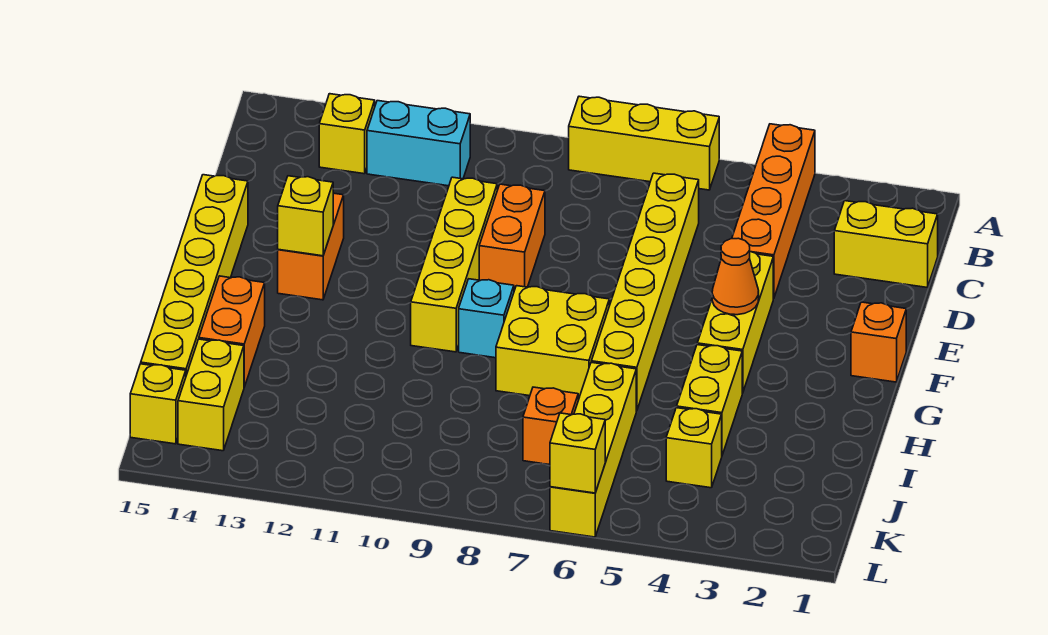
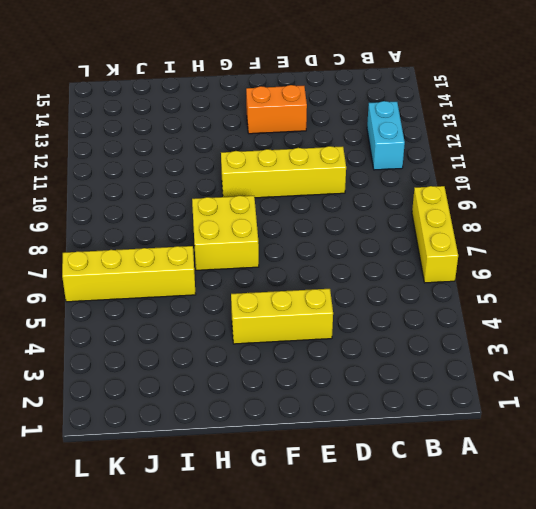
none -> orange brick A4:D4 level 1
none -> yellow brick B13 level 1
none -> yellow brick C1:C2 level 1

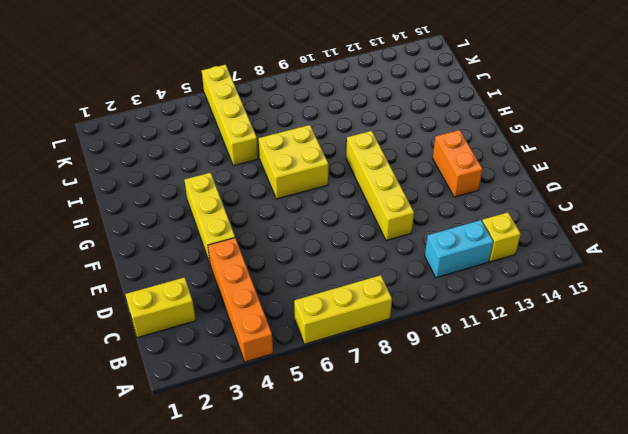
none -> yellow brick C6:H6 level 1
none -> orange brick D9:E9 level 1
none -> yellow brick E15:J15 level 1

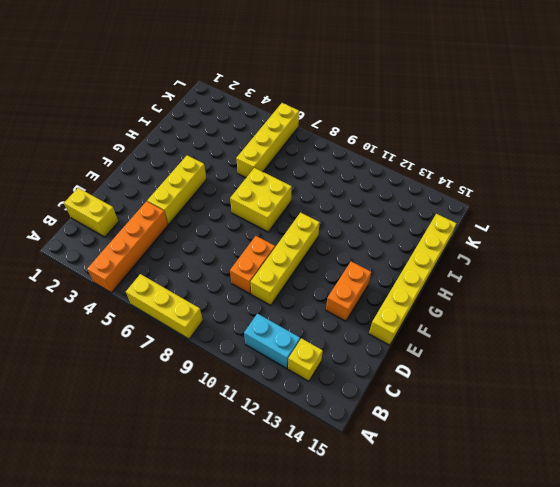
none -> yellow brick C6:H6 level 1
none -> orange brick F1 level 1
none -> cyan brick G9 level 1

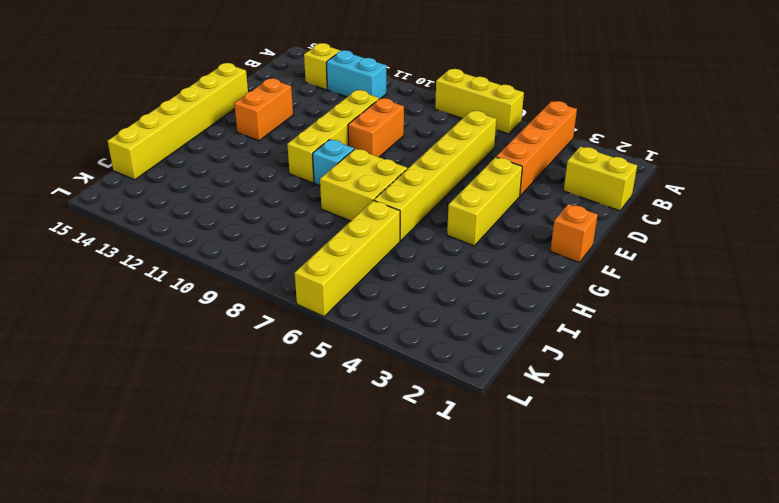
none -> yellow brick H4:I4 level 1
none -> orange brick H14:I14 level 1
none -> yellow brick J4 level 1

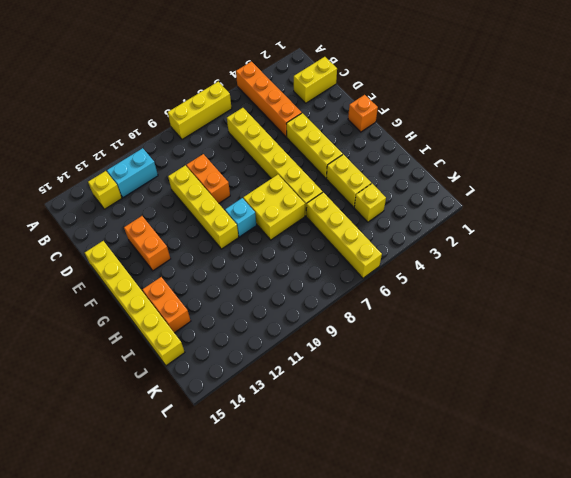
none -> orange brick J7 level 1
none -> yellow brick J14:K14 level 1
none -> yellow brick K15 level 1

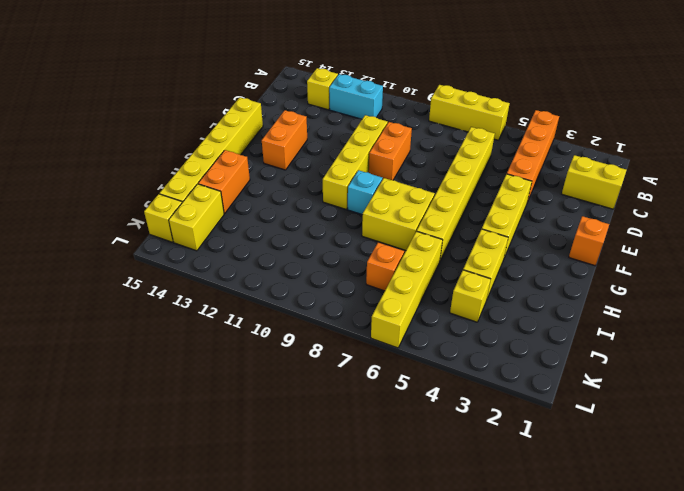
none -> orange cone F4 level 2
none -> yellow brick F13 level 2
none -> yellow brick L6 level 2

